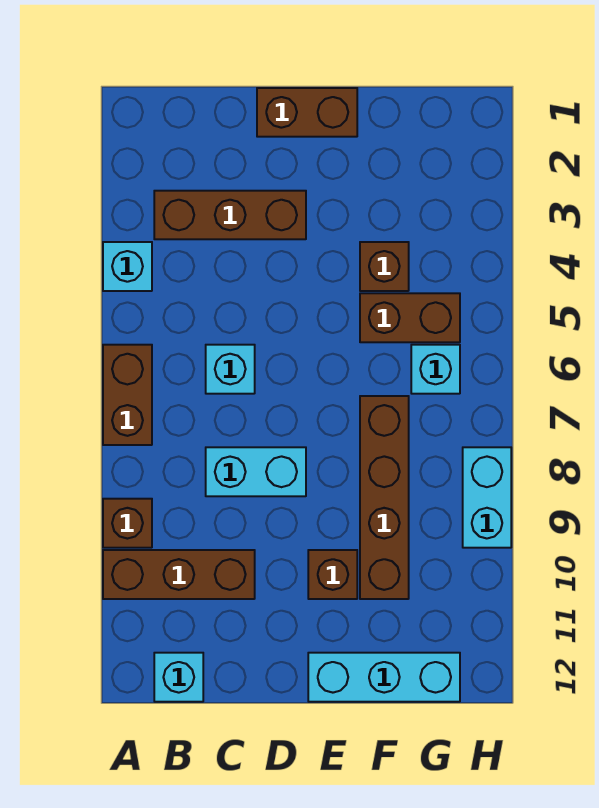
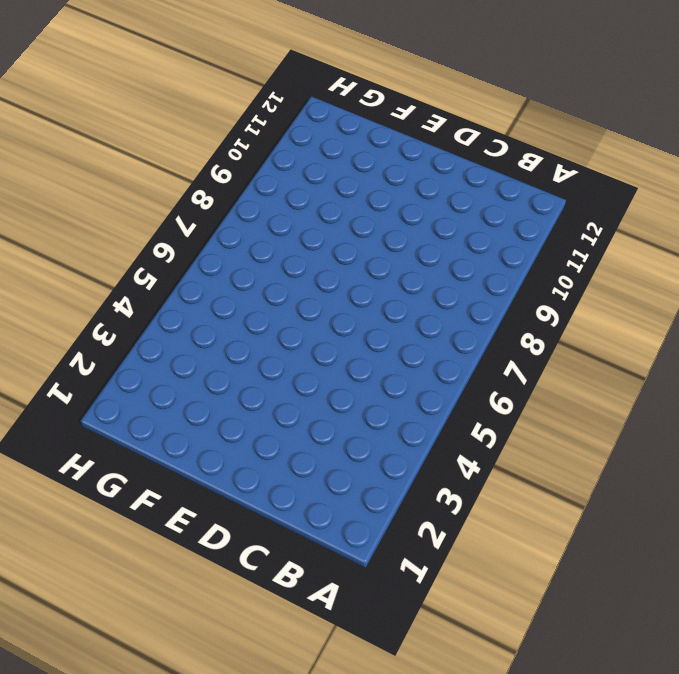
none -> cyan brick A4 level 1
none -> brown brick A6:A7 level 1
none -> brown brick A9 level 1

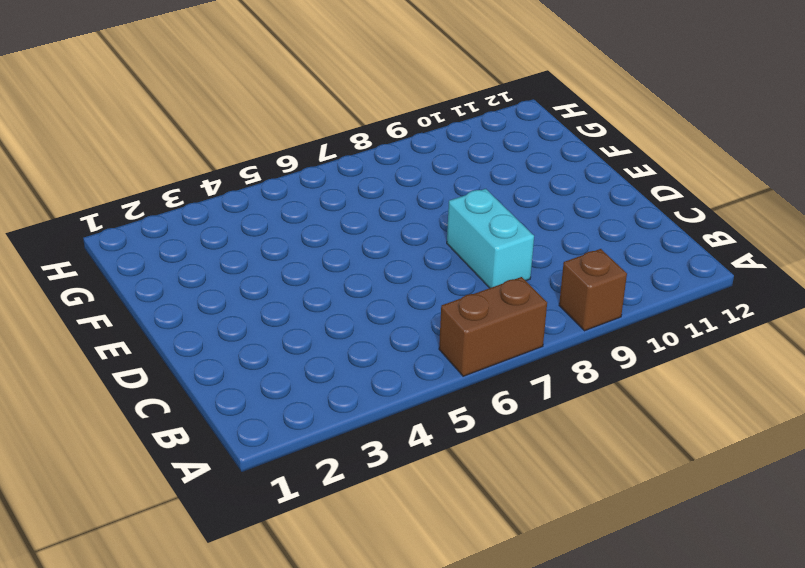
none -> cyan brick A4 level 1
none -> brown brick A10:C10 level 1
none -> brown brick B3:D3 level 1

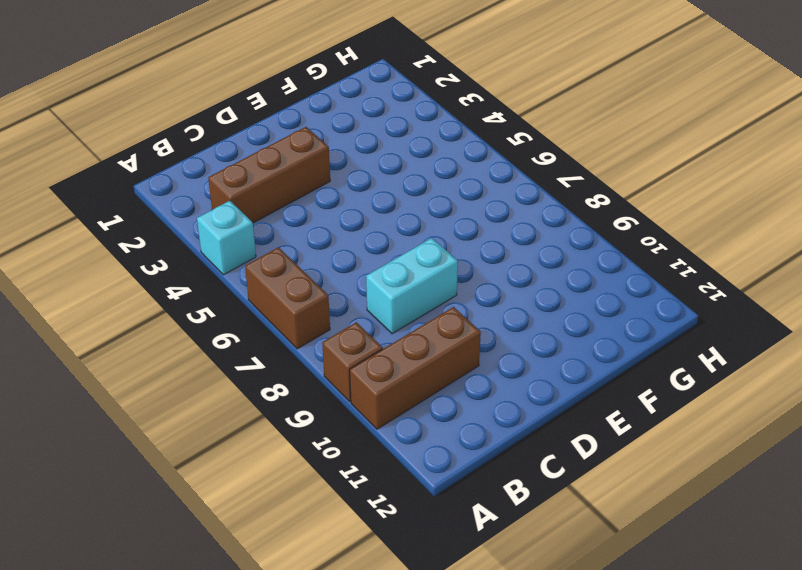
none -> cyan brick B12 level 1
none -> cyan brick C6 level 1
none -> brown brick D1:E1 level 1

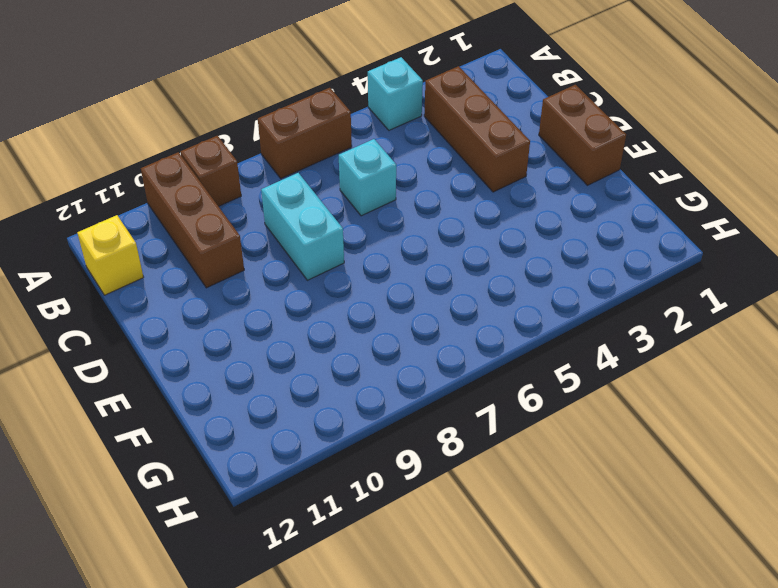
yellow brick B12 level 1 -> cyan brick B12 level 1
none -> brown brick E10 level 1
none -> cyan brick E12:G12 level 1
none -> brown brick F4 level 1

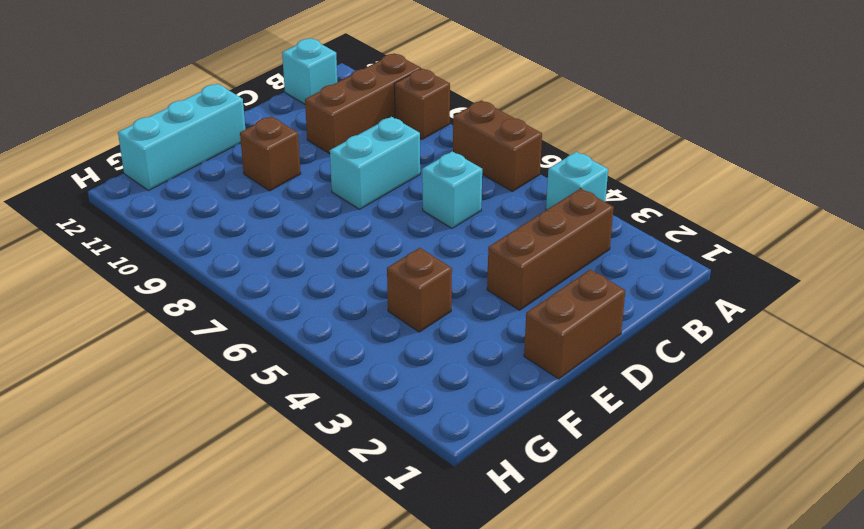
none -> brown brick F5:G5 level 1
none -> brown brick F7:F10 level 1
none -> cyan brick G6 level 1

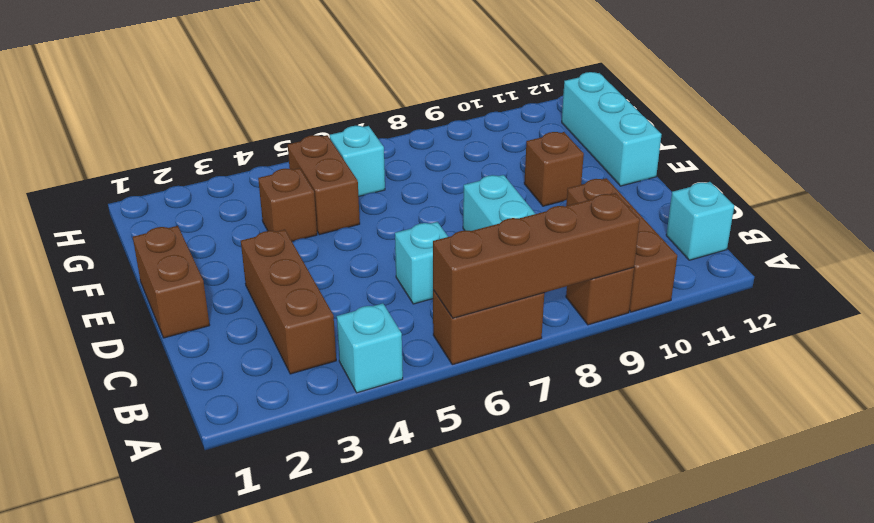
brown brick A6:A9 level 2 -> brown brick F7:F10 level 1
none -> cyan brick H8:H9 level 1

